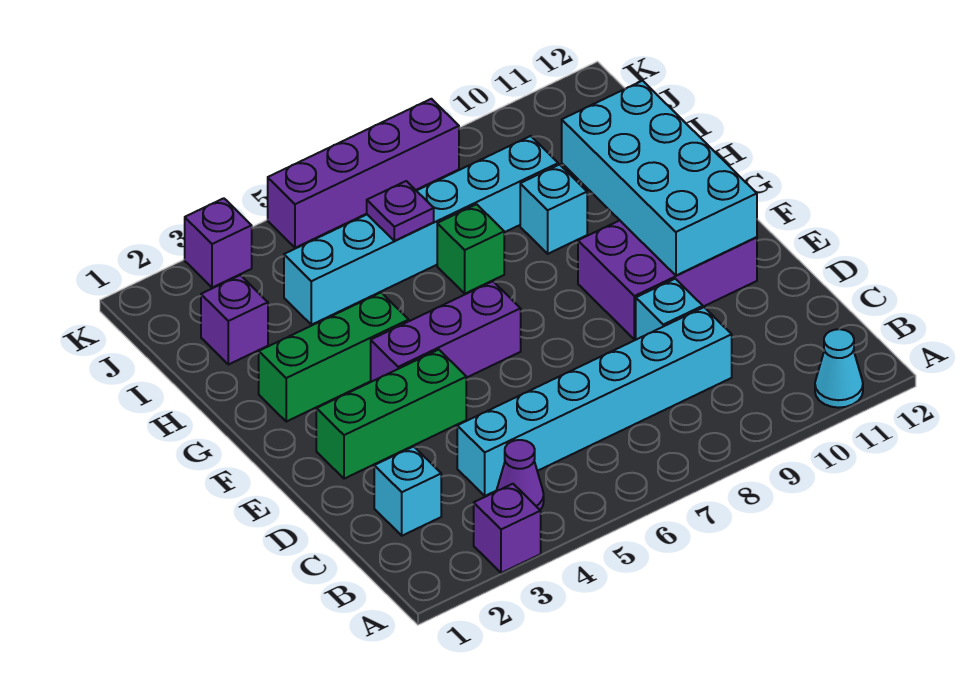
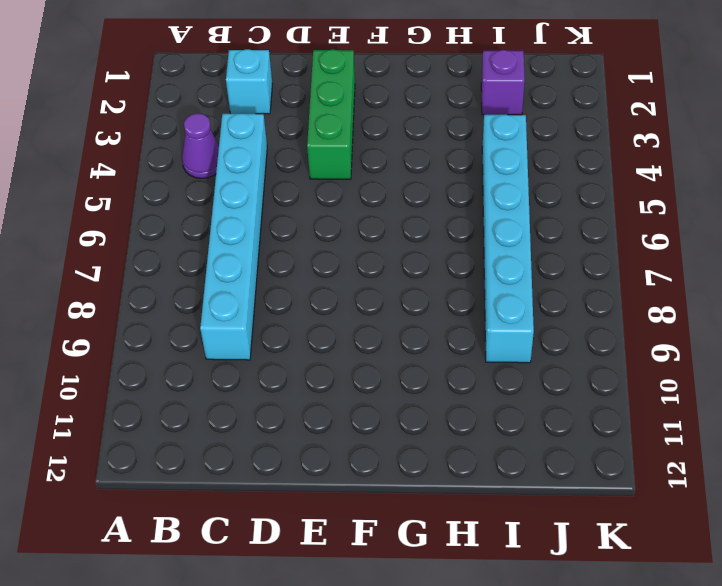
none -> purple brick A3 level 1
none -> cyan cone A11 level 1
none -> cyan brick D9 level 1

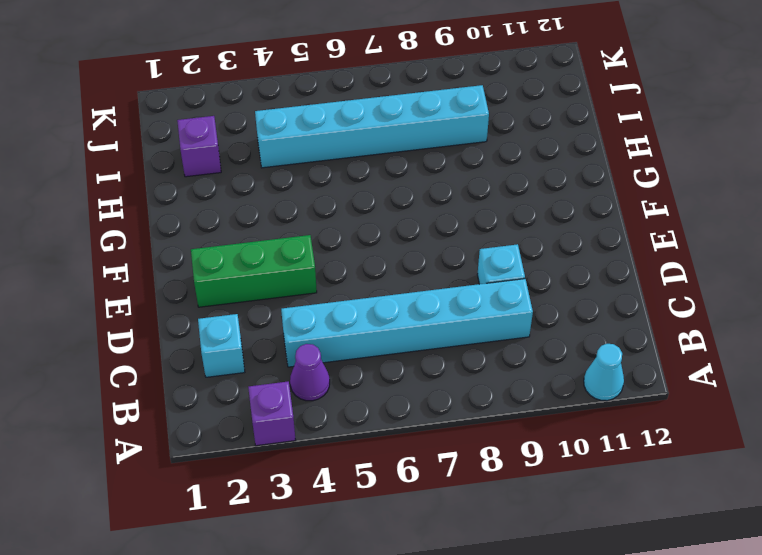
none -> purple brick E9:F11 level 1
none -> purple brick F4:F6 level 1
none -> green brick G2:G4 level 1

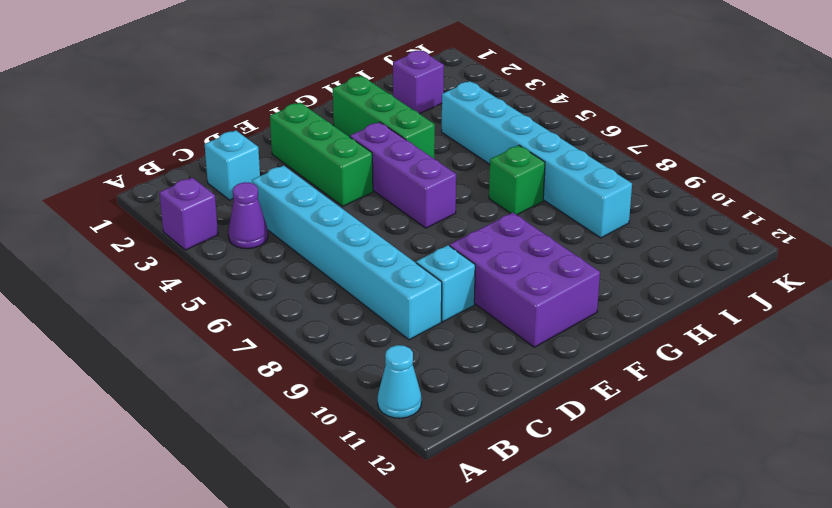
none -> cyan brick H9 level 1
none -> purple brick K3 level 1
none -> purple brick K5:K8 level 1

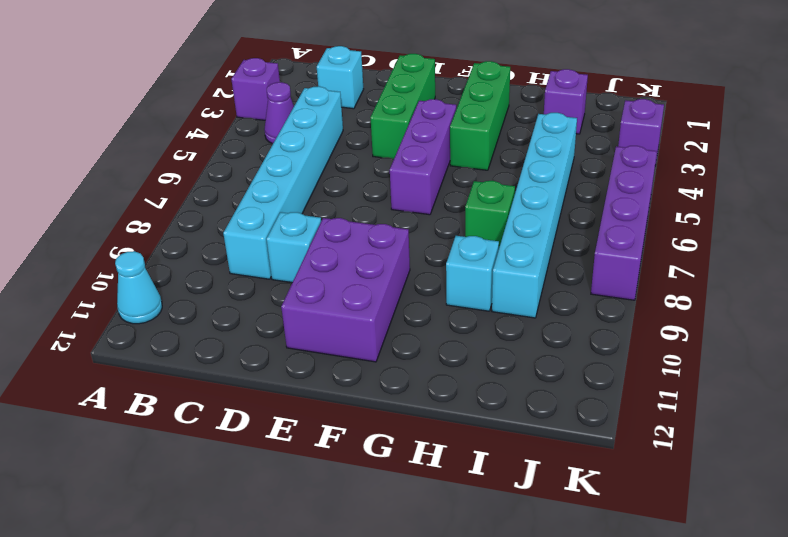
none -> cyan brick E10:H11 level 2
none -> purple plate I6 level 2

